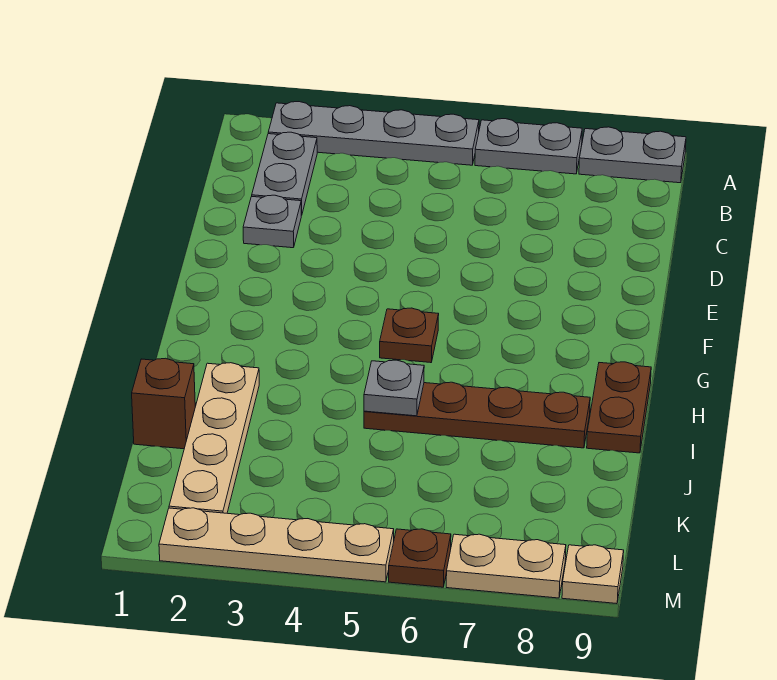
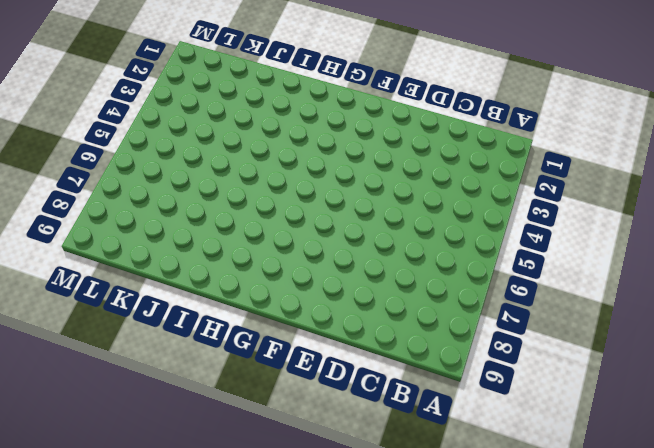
none -> grey plate A2:A5 level 1
none -> grey plate A6:A7 level 1
none -> grey plate A8:A9 level 1

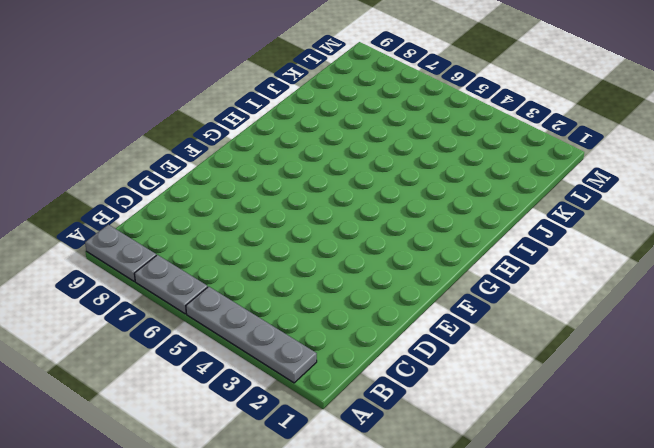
none -> grey plate B2:C2 level 1
none -> grey plate D2 level 1
none -> brown plate G5 level 1

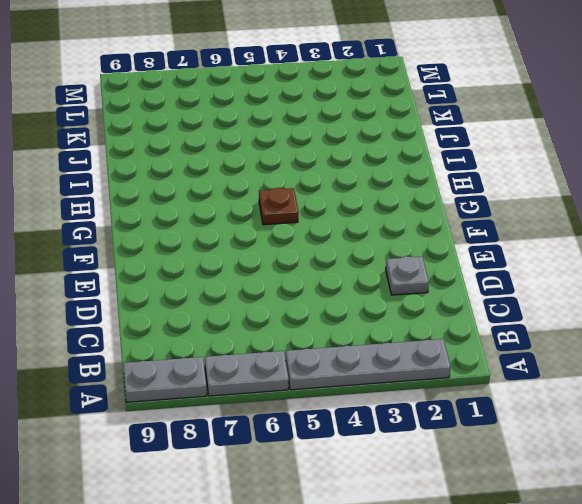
none -> grey plate B2:C2 level 1
none -> brown plate H9:I9 level 1
none -> tan plate I2:L2 level 1

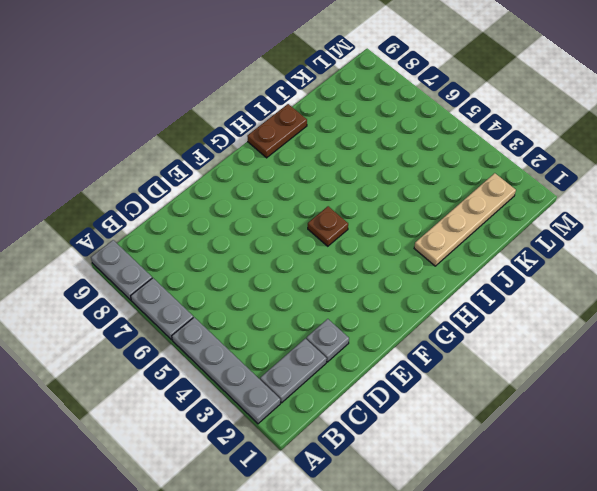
none -> brown plate I5:I8 level 1
none -> brown brick J1 level 1
none -> tan plate M2:M5 level 1

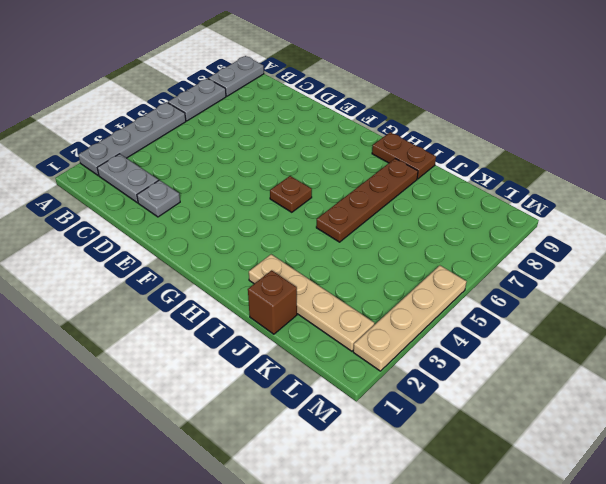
none -> brown plate M6 level 1
none -> tan plate M7:M8 level 1
none -> tan plate M9 level 1

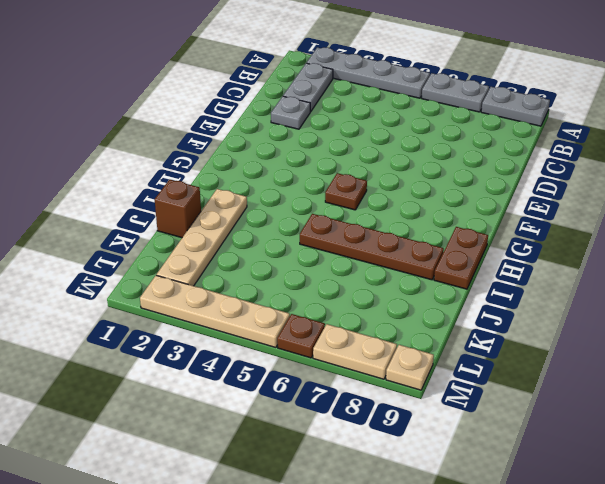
none -> grey plate I5 level 2

